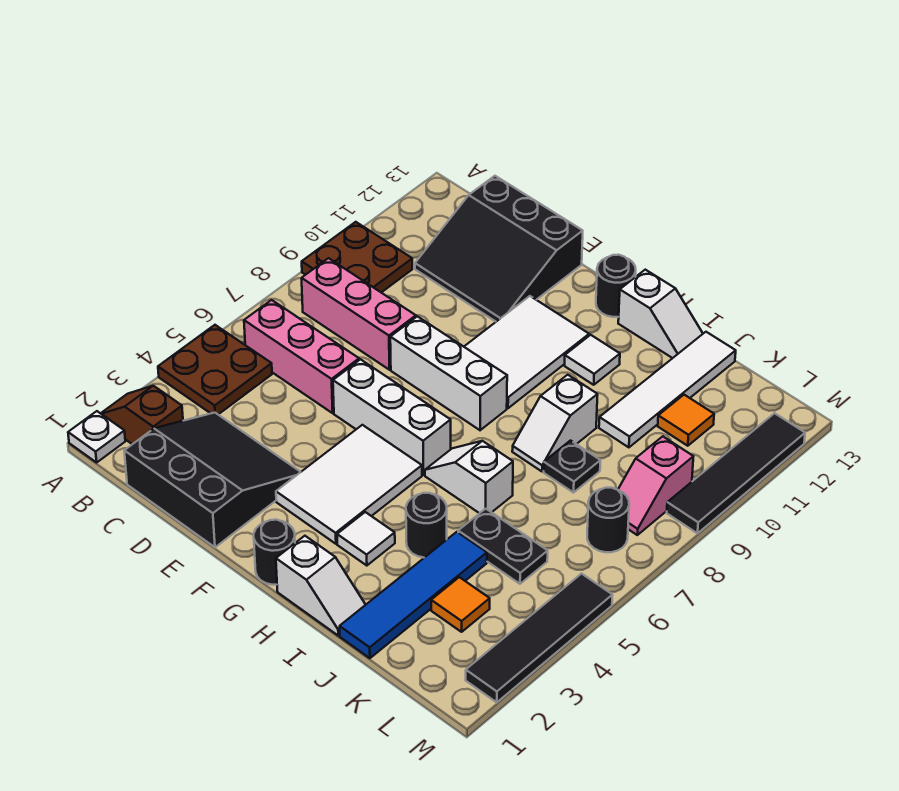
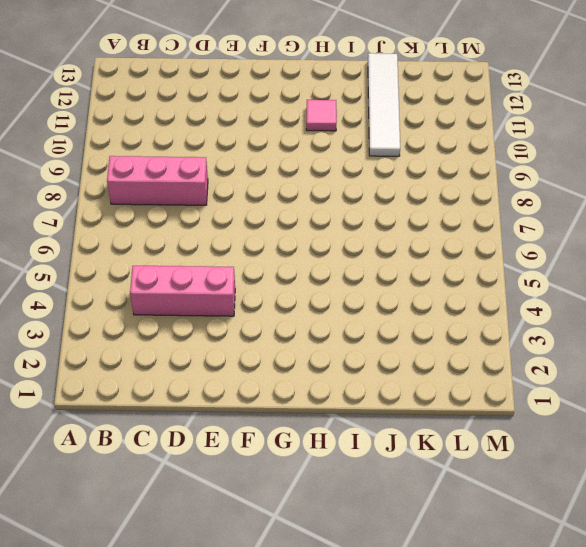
pink brick C4:E4 level 1 -> pink brick B6:D6 level 1
pink tile H11 level 1 -> white tile H11 level 1
none -> white plate A1 level 1
none -> brown slope A2:B2 level 1 top B
none -> brown plate A4:B5 level 1
none -> brown plate A9:B10 level 1

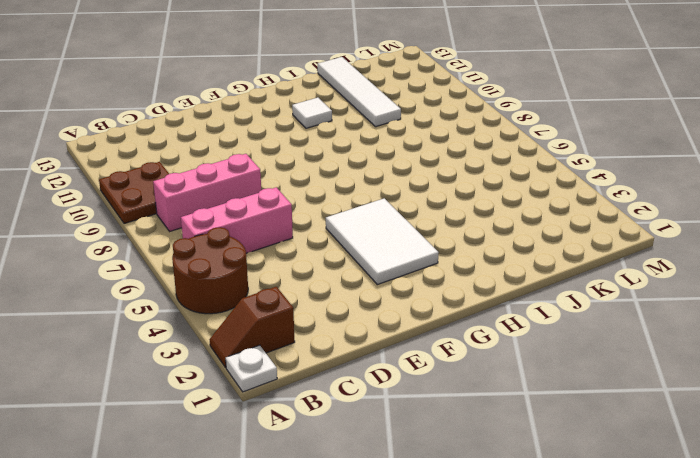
brown round brick A4:B5 level 1 -> brown plate A4:B5 level 1
none -> black slope C1:E3 level 1 top 1
none -> black slope C11:E13 level 1 top 13
none -> white brick E6:G6 level 1
none -> white brick E8:G8 level 1

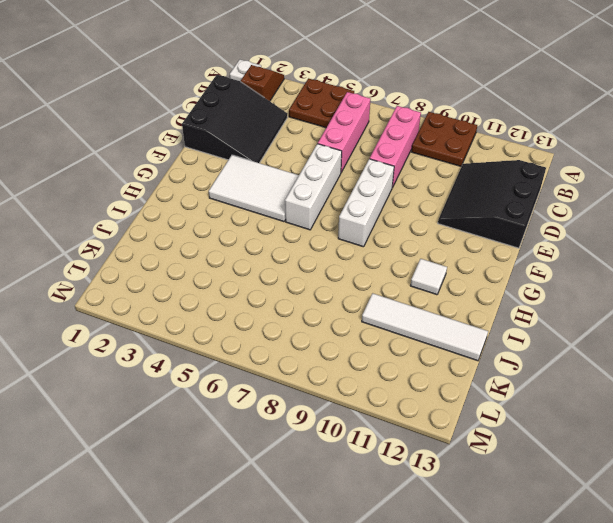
none -> white tile F9:G11 level 1
none -> black round brick G1 level 1
none -> black round brick G13 level 1
none -> white slope H1:I1 level 1 top H

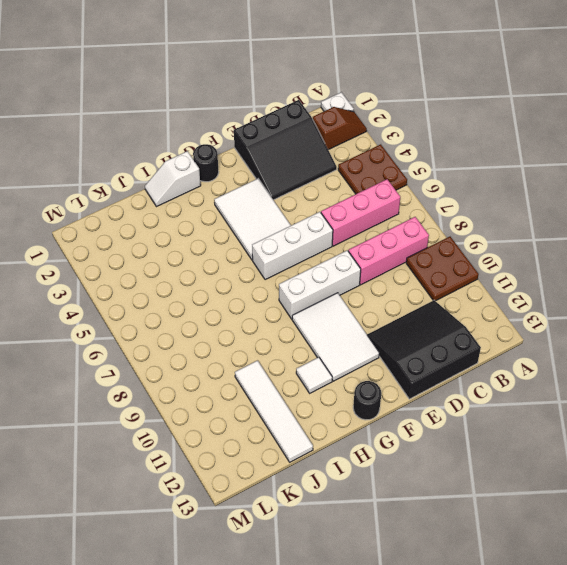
none -> white tile H3 level 1
none -> white slope H6:I6 level 1 top I
none -> white slope H13:I13 level 1 top H
none -> black round brick I4 level 1

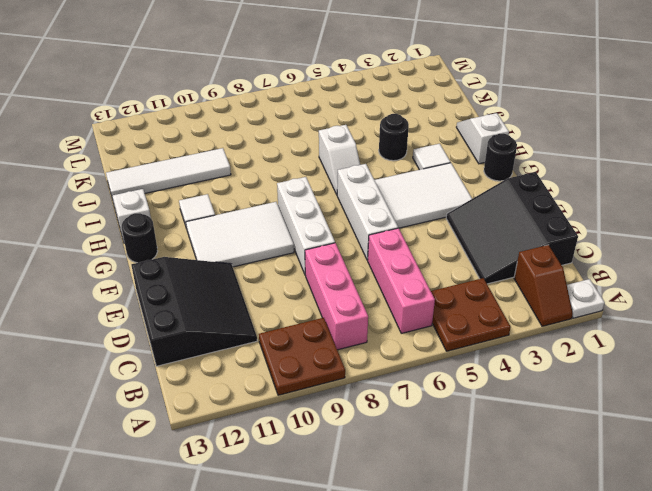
none -> white slope I8:I9 level 1 top 9
none -> blue tile J1:J4 level 1
none -> black plate J5:K5 level 1
none -> black plate J8 level 1

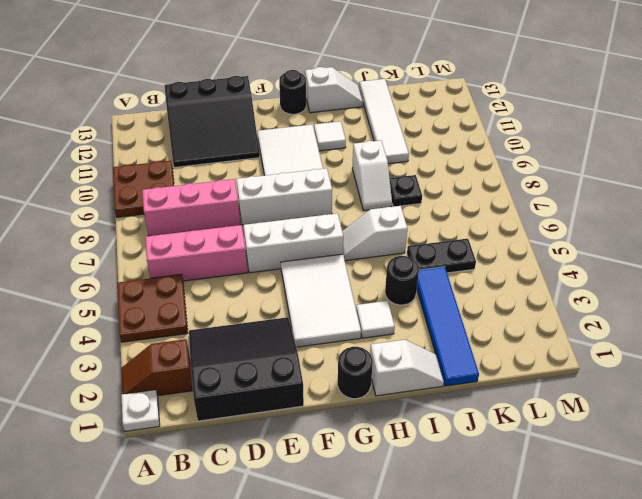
none -> orange tile K3 level 1
none -> orange tile K11 level 1
none -> black round brick L7 level 1
none -> pink slope L8:L9 level 1 top 9

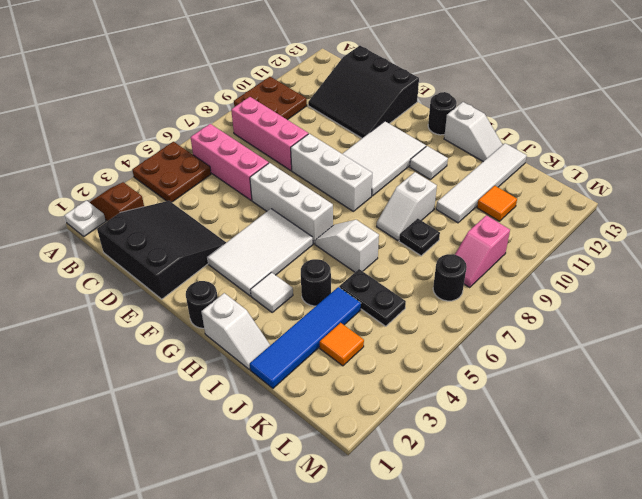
none -> black tile M2:M5 level 1
none -> black tile M9:M12 level 1

